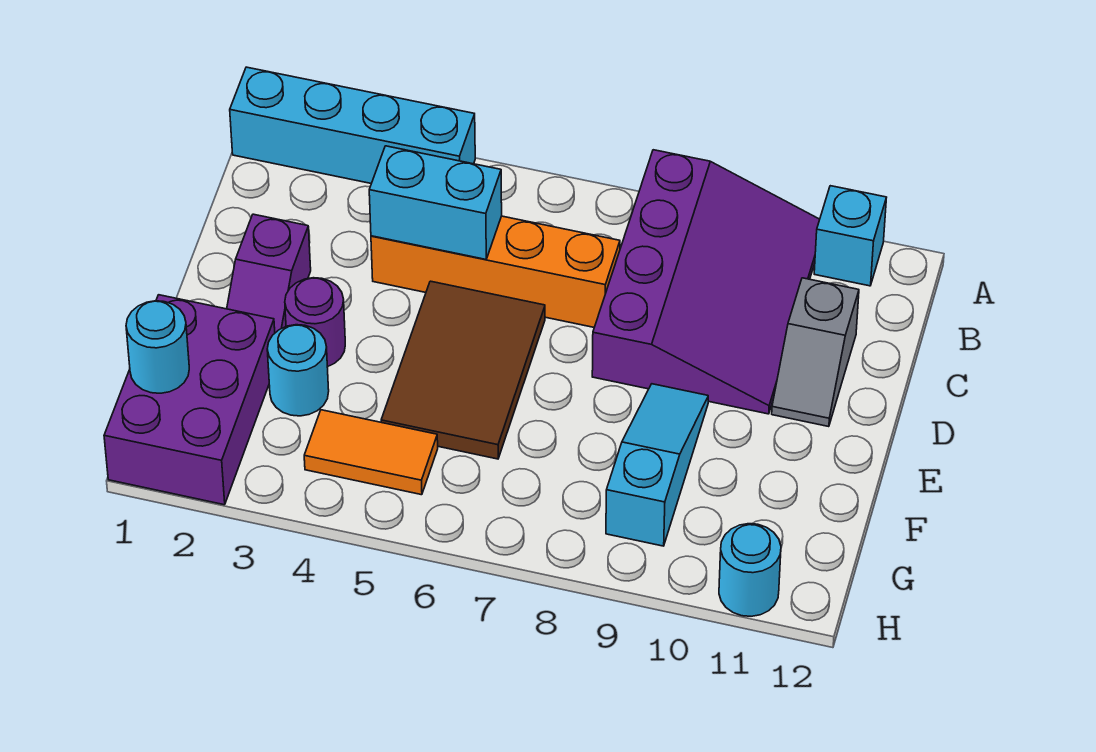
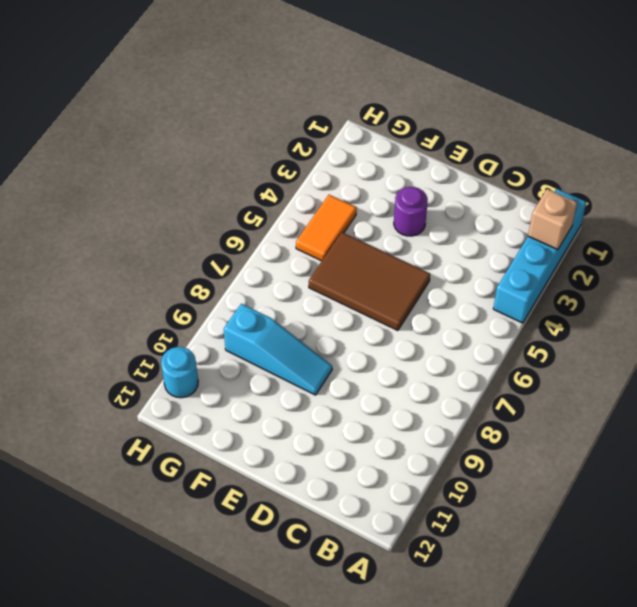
tan brick A2 level 2 -> none
none -> purple slope A8:D10 level 1 top 8
none -> cyan brick A11 level 1
none -> orange brick C4:C7 level 1

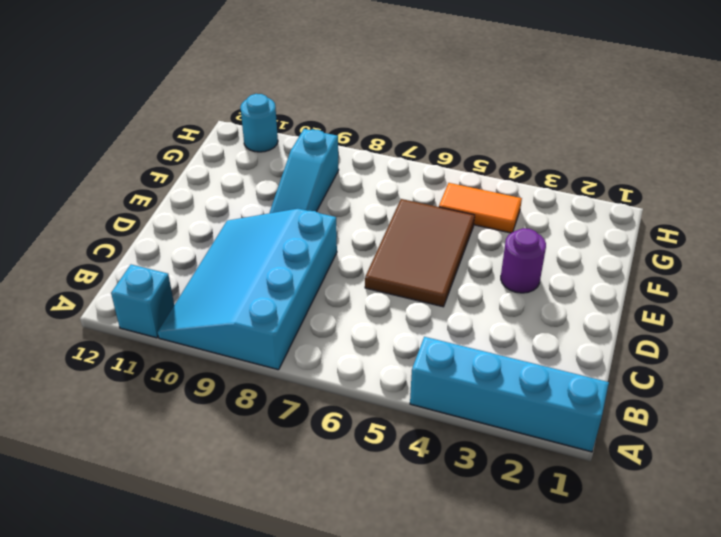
cyan slope A8:D10 level 1 top 8 -> purple slope A8:D10 level 1 top 8
none -> orange brick C4:C7 level 1
none -> grey slope C11:D11 level 1 top C
none -> purple slope D2:E2 level 1 top D

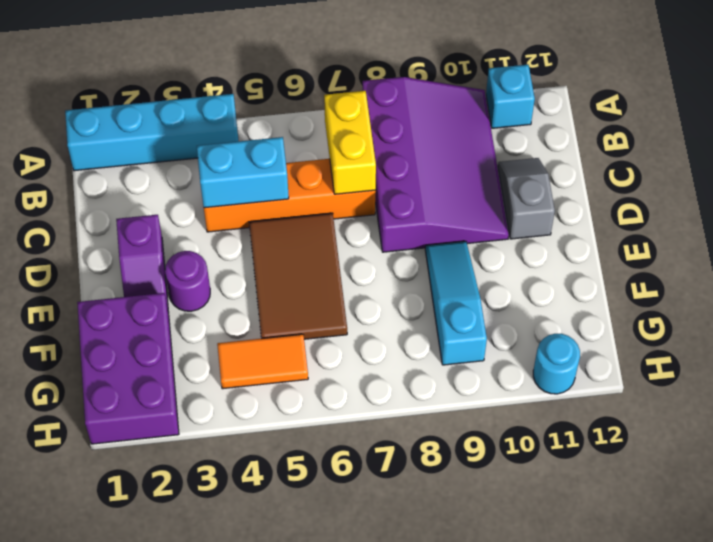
yellow brick B7:C7 level 2 -> none
grey slope C11:D11 level 1 top D -> grey slope C11:D11 level 1 top C
none -> cyan round brick F3 level 1
none -> cyan round brick G1 level 2

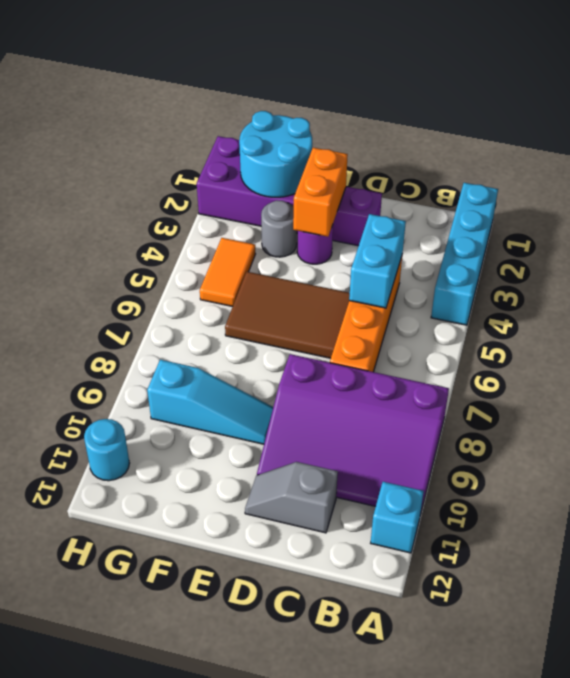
orange brick E2:E3 level 2 -> none
cyan round brick F1:G2 level 2 -> cyan round brick G1 level 2
grey round brick F3 level 1 -> cyan round brick F3 level 1

